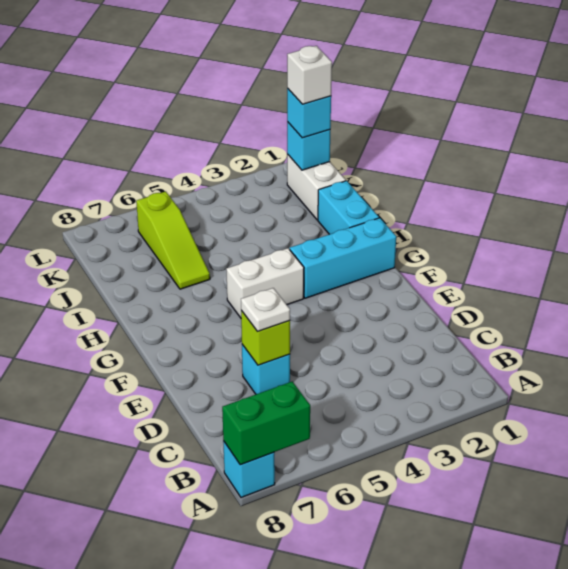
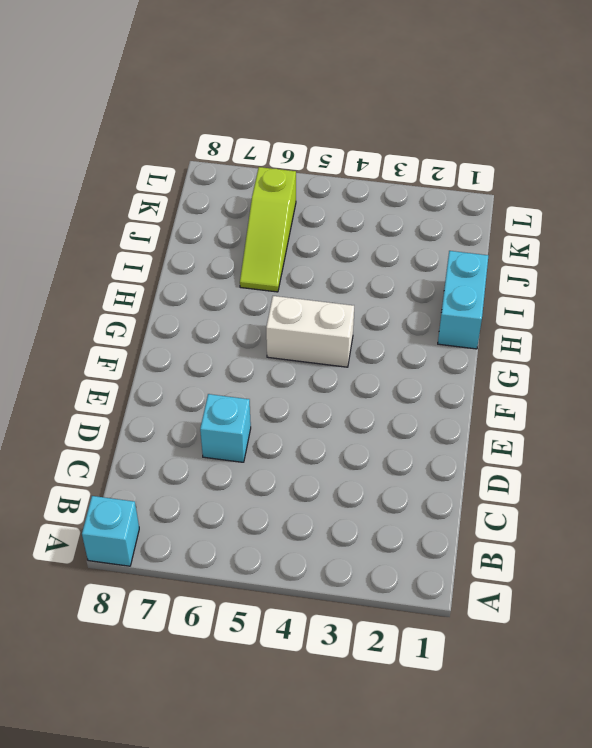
none -> cyan brick G1:G3 level 1
none -> white brick J1:K1 level 1
none -> green brick A7:A8 level 2

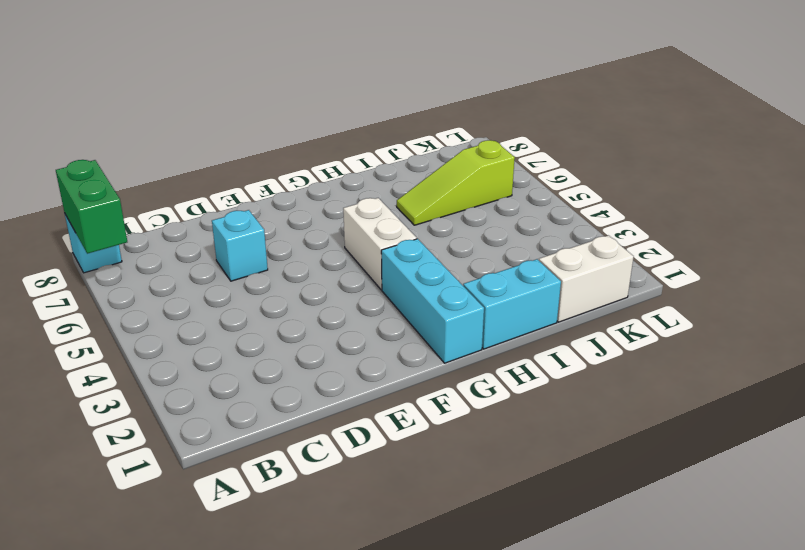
none -> lime brick D6 level 2
none -> cyan brick K1 level 2
none -> white plate D6 level 3

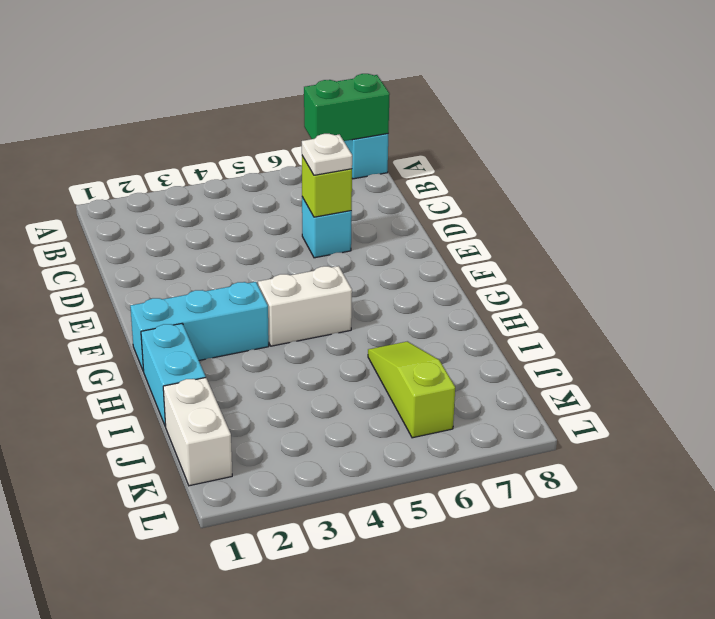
none -> cyan brick K1 level 2
none -> cyan brick K1 level 3
none -> white brick K1 level 4

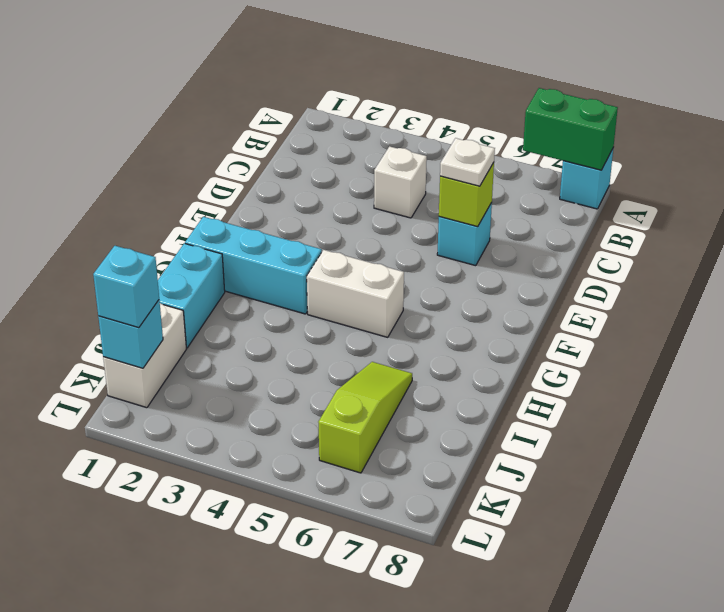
white brick C4 level 1 -> white brick K1 level 4

